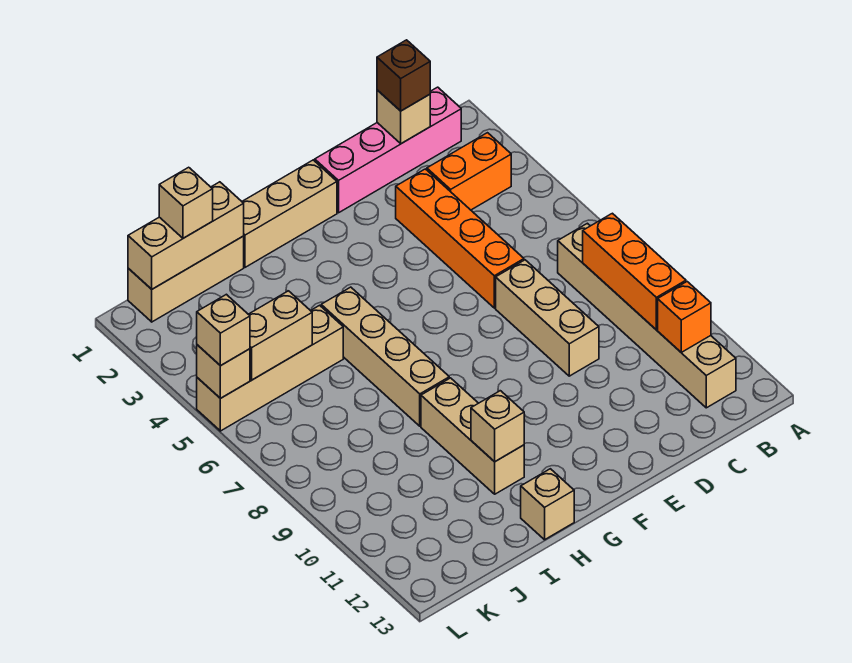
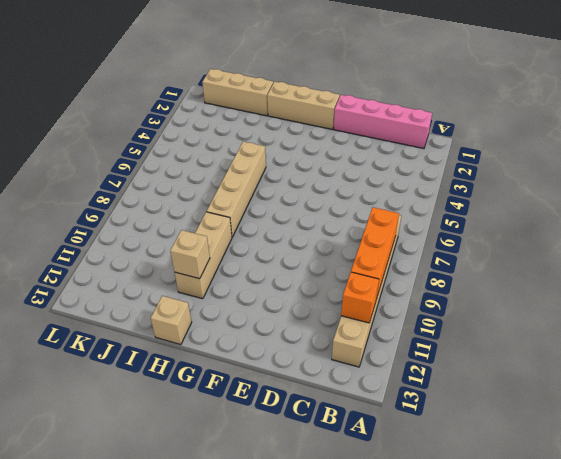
none -> orange brick B3:C3 level 1
none -> orange brick D3:D6 level 1
none -> tan brick D7:D9 level 1

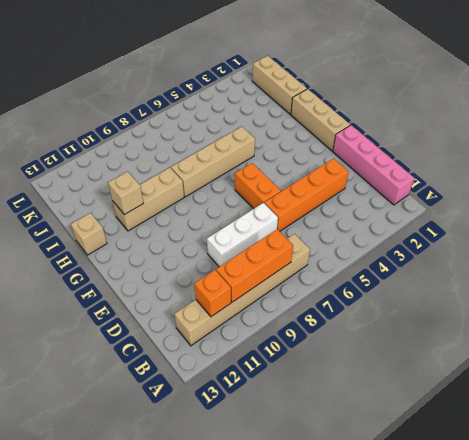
white brick D7:D9 level 1 -> tan brick D7:D9 level 1
orange brick E6:F6 level 1 -> orange brick B3:C3 level 1
none -> tan brick I5:L5 level 1
none -> tan brick C1 level 2
none -> tan brick I1:K1 level 2

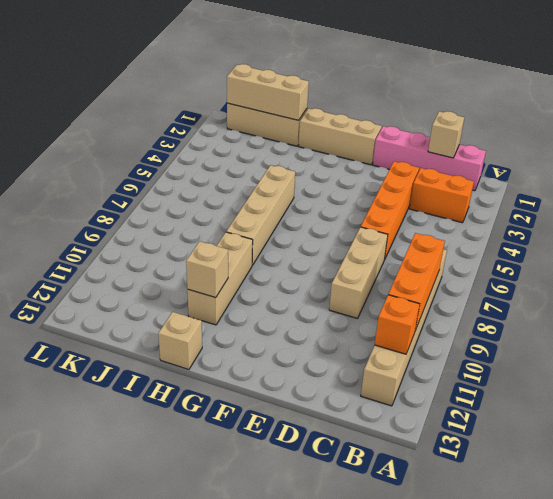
none -> tan brick I5:L5 level 1
none -> tan brick J5:K5 level 2
none -> tan brick L5 level 2

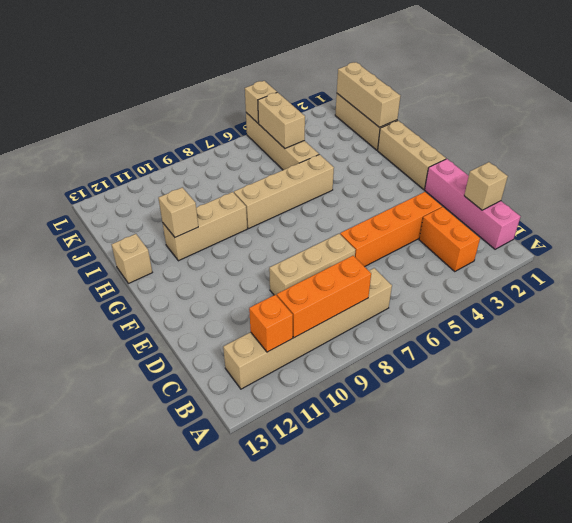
none -> brown brick C1 level 3
none -> tan brick J1 level 3
none -> tan brick L5 level 3

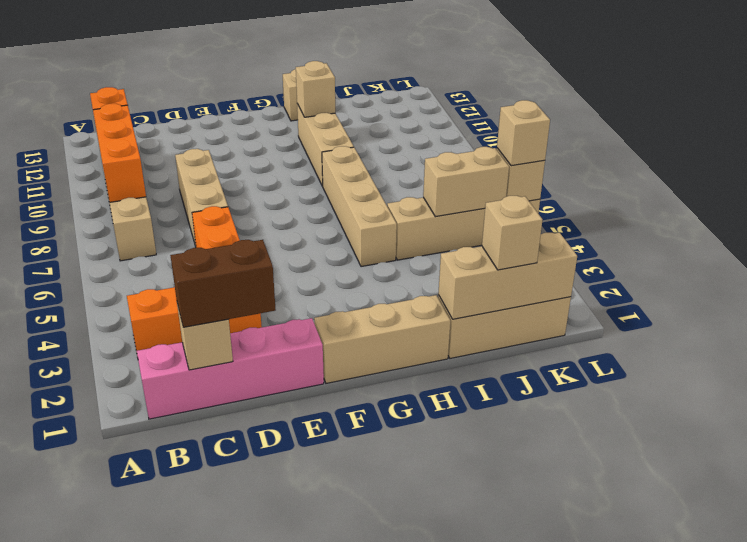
brown brick C1:D1 level 3 -> brown brick C1 level 3

